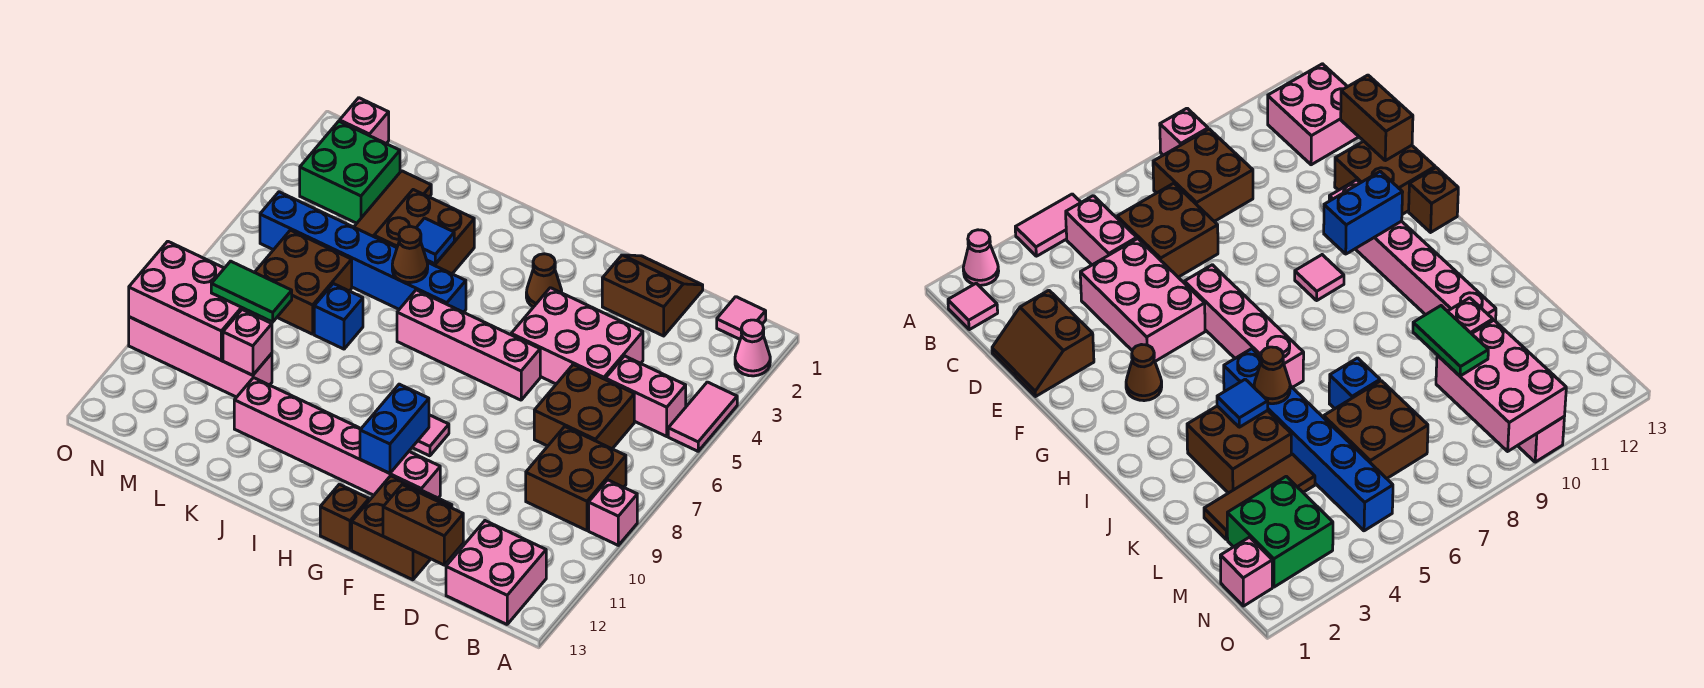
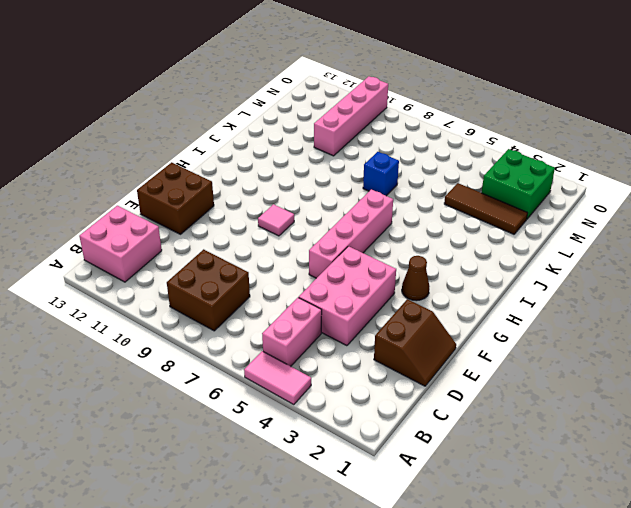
none -> pink cone A2 level 1
none -> pink brick A9 level 1
none -> pink tile B1 level 1
none -> brown brick C6:D7 level 1

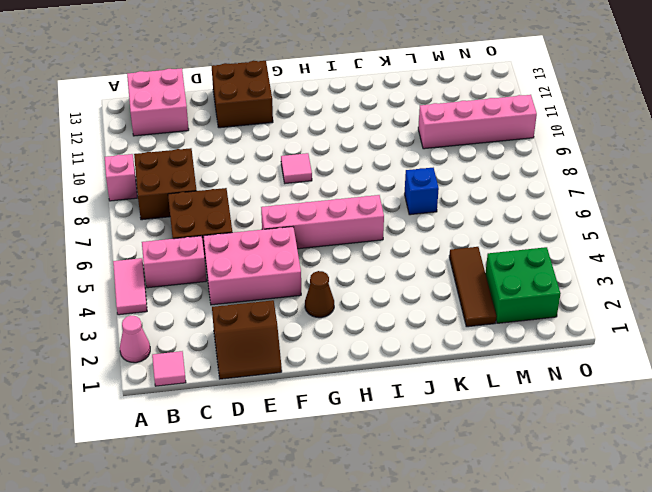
none -> pink brick F11:K11 level 1
none -> brown brick G13 level 1
none -> blue brick I5:N5 level 1
none -> brown brick J3:K4 level 1

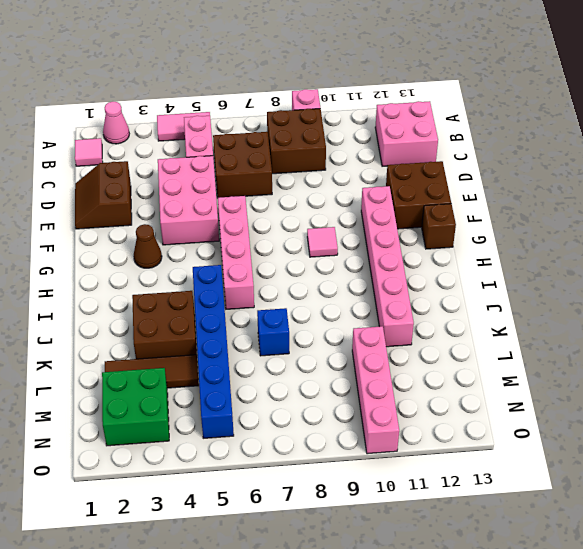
none -> brown brick L6:M7 level 1
none -> pink brick N1 level 1
none -> brown brick D13:E13 level 2
none -> blue brick G10:G11 level 2

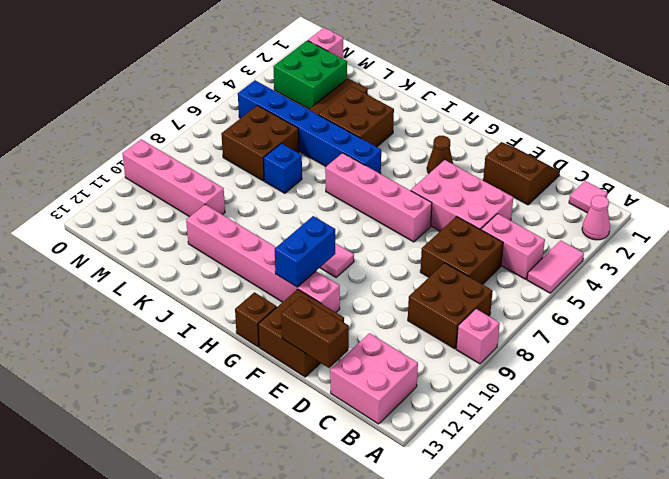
none -> blue tile J4 level 2
none -> brown cone J5 level 2
none -> pink brick L10 level 2
none -> pink brick M9:O10 level 2

